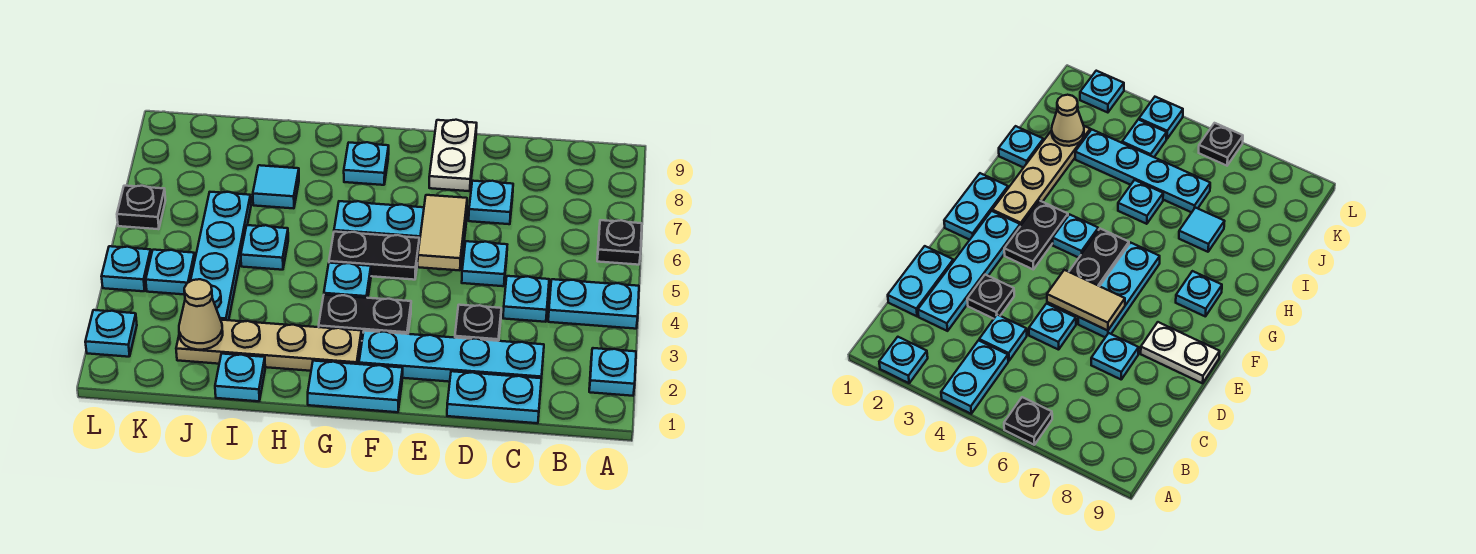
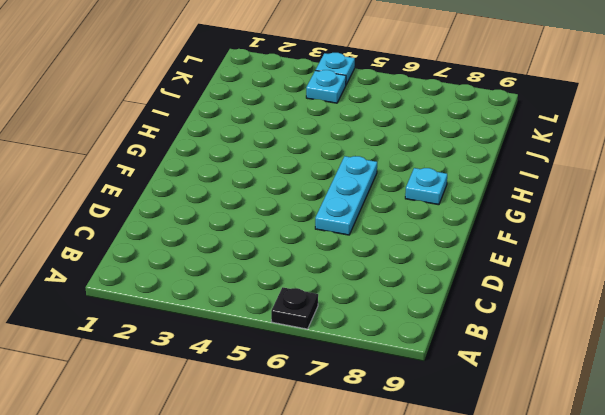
none -> cyan plate A2 level 1
none -> cyan plate A4:B4 level 1
none -> cyan plate C1:D1 level 1

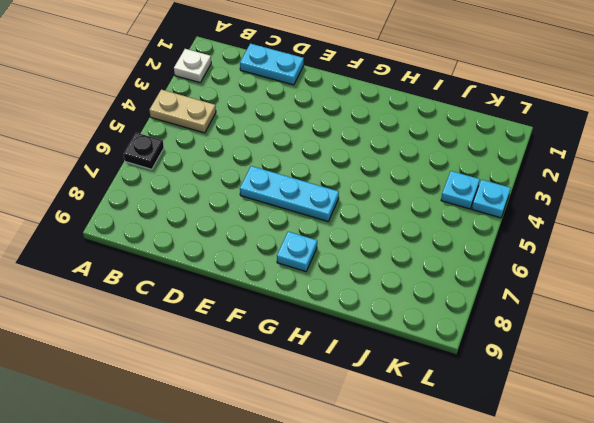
white plate A2 level 1 -> cyan plate A2 level 1
tan plate A4:B4 level 1 -> cyan plate A4:B4 level 1
none -> cyan plate C2:F2 level 1
none -> cyan plate C4 level 1
none -> black plate D3 level 1

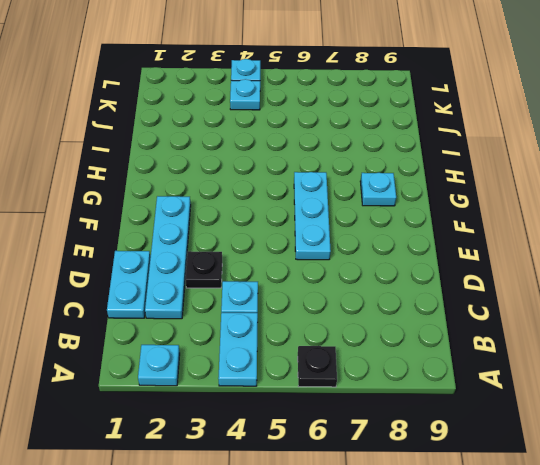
none -> cyan plate D5 level 1
none -> cyan plate D7 level 1
none -> white plate E8:E9 level 1

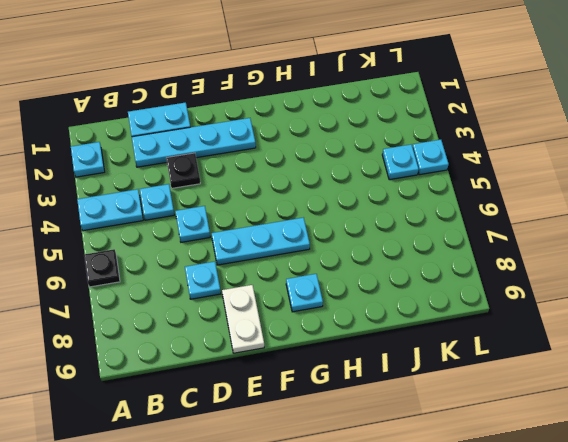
none -> cyan plate F1:G1 level 1
none -> black plate F3:G3 level 1
none -> black plate F5:G5 level 1

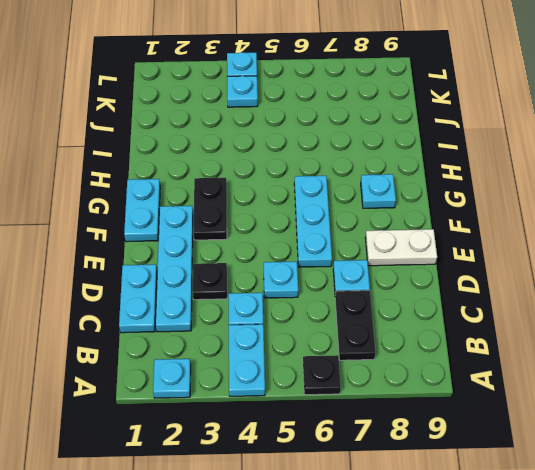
black plate B7:C7 level 1 -> black plate F5:G5 level 1
none -> tan plate G2:J2 level 1
none -> cyan plate G4 level 1
none -> cyan plate I1 level 1

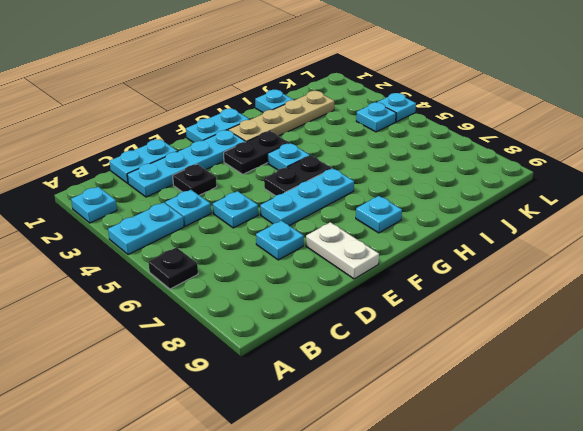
none -> cyan plate I5 level 1
none -> cyan tile I7 level 1
none -> cyan plate J3:J6 level 1

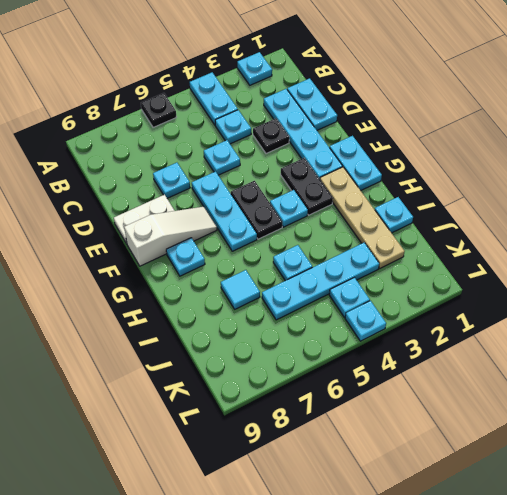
white slope F7:F9 level 1 top 9 -> none
none -> cyan plate L2 level 1
none -> black plate L6 level 1
none -> tan tile E5:E6 level 2

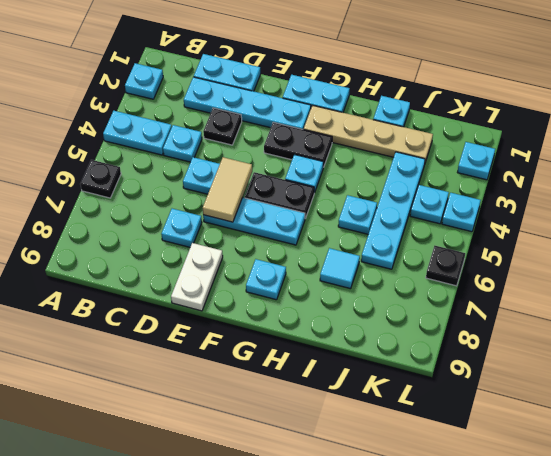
none -> tan cone J2 level 2

